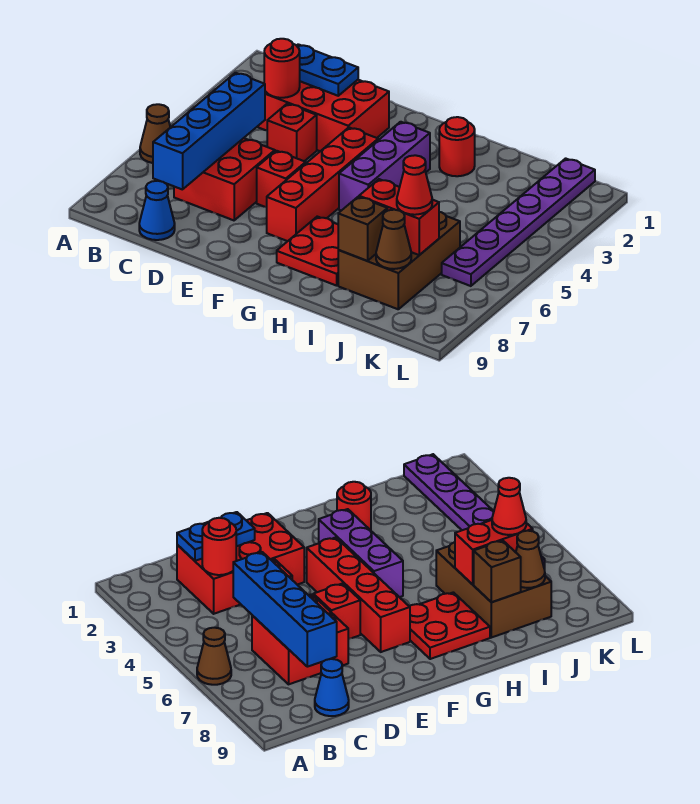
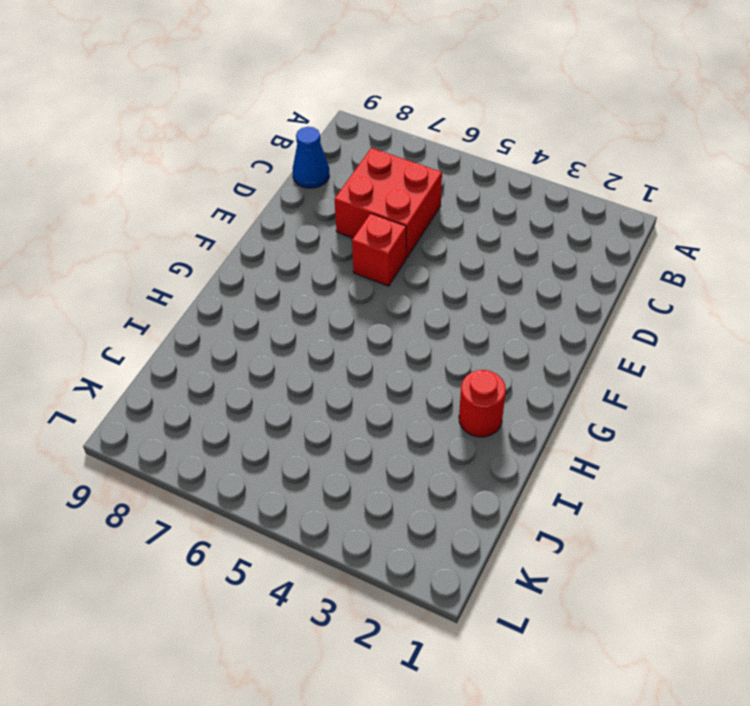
none -> brown cone A6 level 1
none -> red brick C2:E3 level 1
none -> red brick D4 level 1

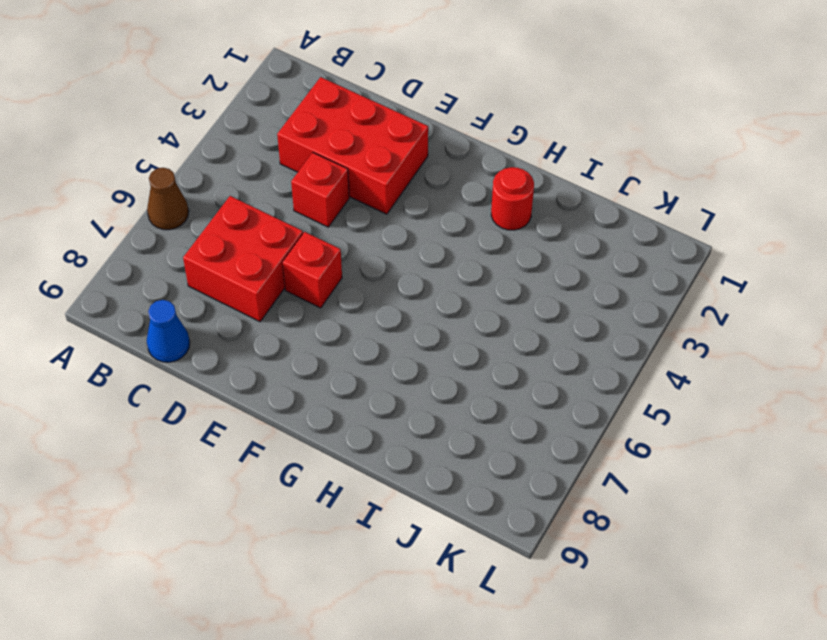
none -> red brick F4:F7 level 1
none -> purple brick G3:G5 level 1
none -> red plate G7:H8 level 1

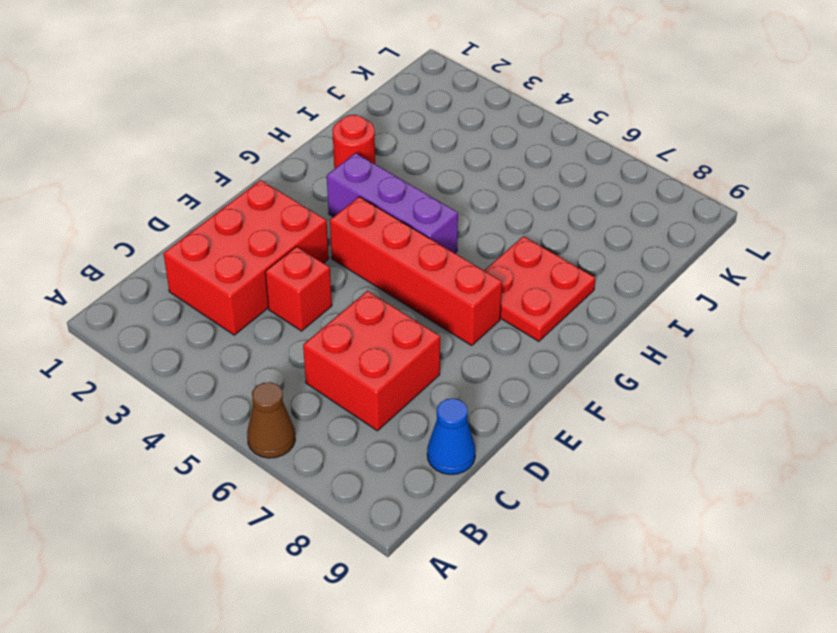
none -> red brick E6 level 1
none -> brown brick I6:J8 level 1
none -> purple plate K1:K6 level 1

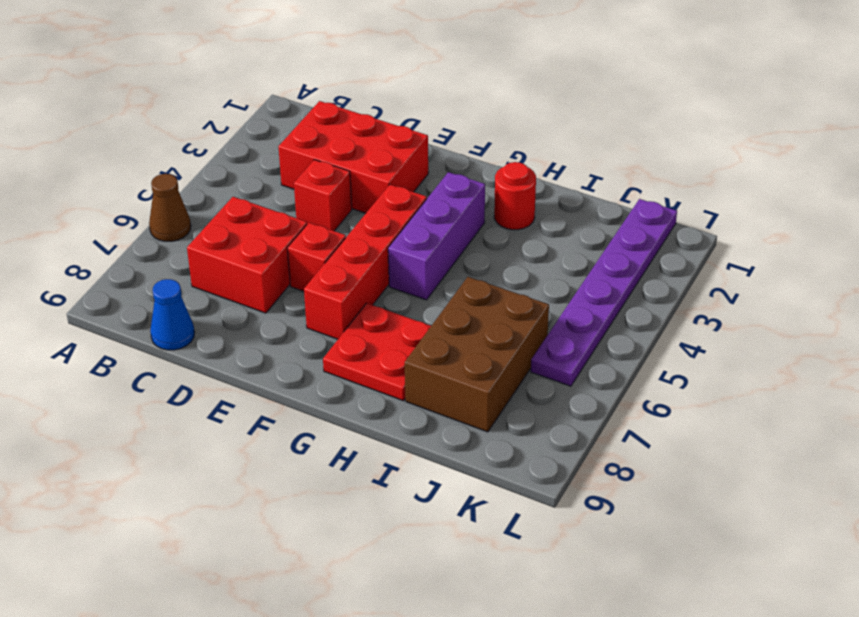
none -> blue plate C2:D2 level 2
none -> red round brick C3 level 2
none -> blue brick C5:C8 level 2

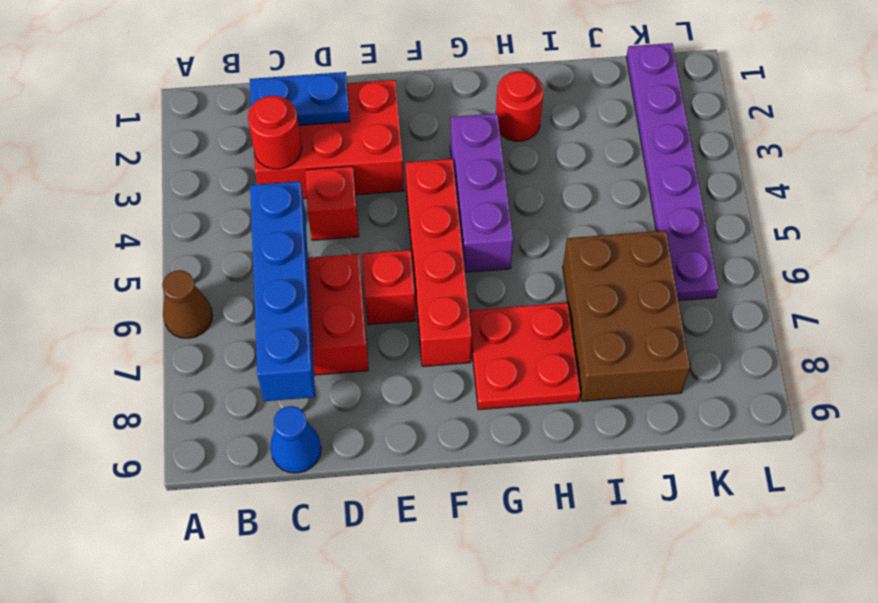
none -> red brick I7:J7 level 2
none -> brown brick I8 level 2
none -> brown cone J8 level 2

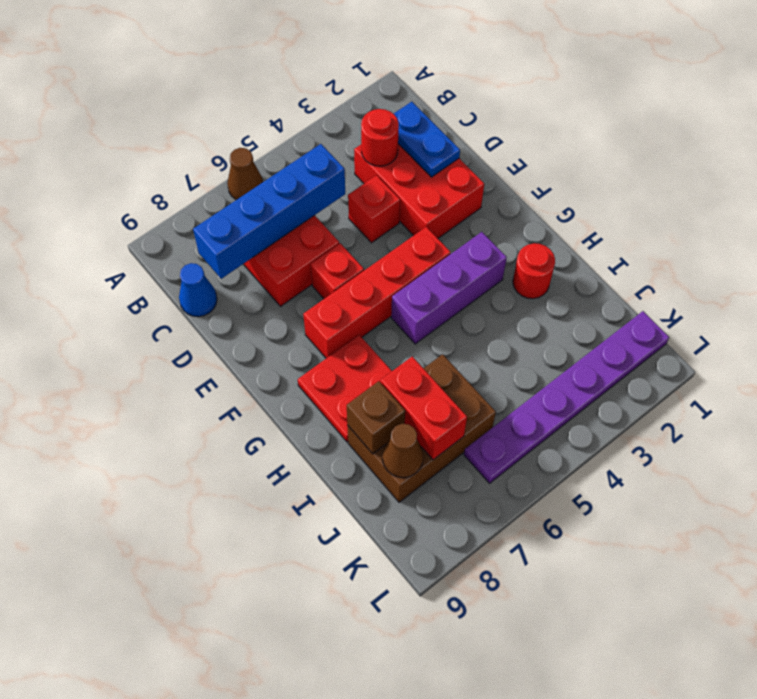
none -> red cone J7 level 3

